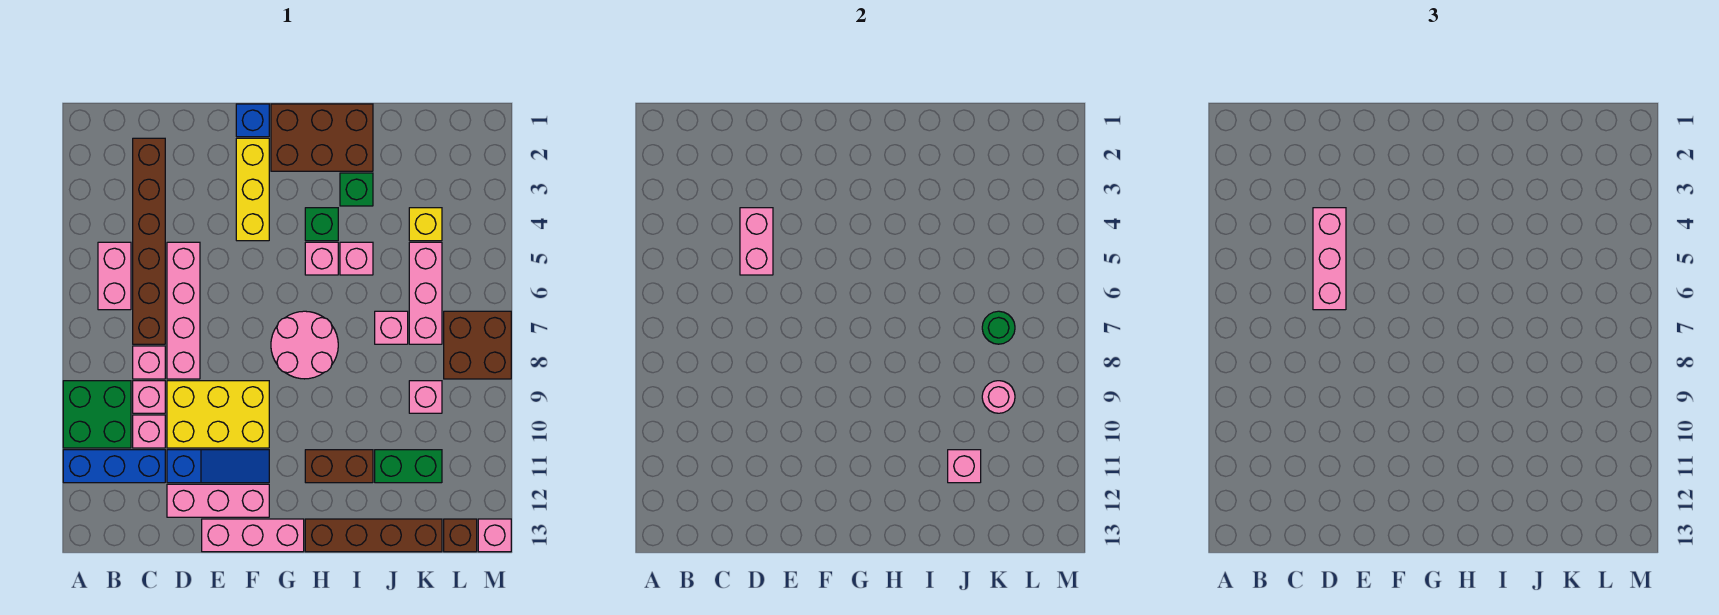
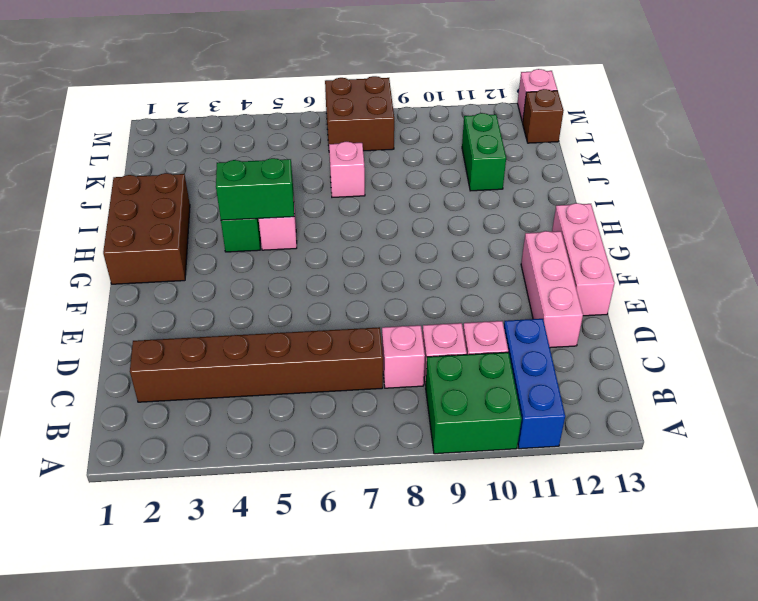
green brick H4:H5 level 2 -> none
none -> pink brick B5:B6 level 1
none -> pink brick D5:D8 level 1
none -> yellow brick D9:F10 level 1
none -> blue slope D11:F11 level 1 top D

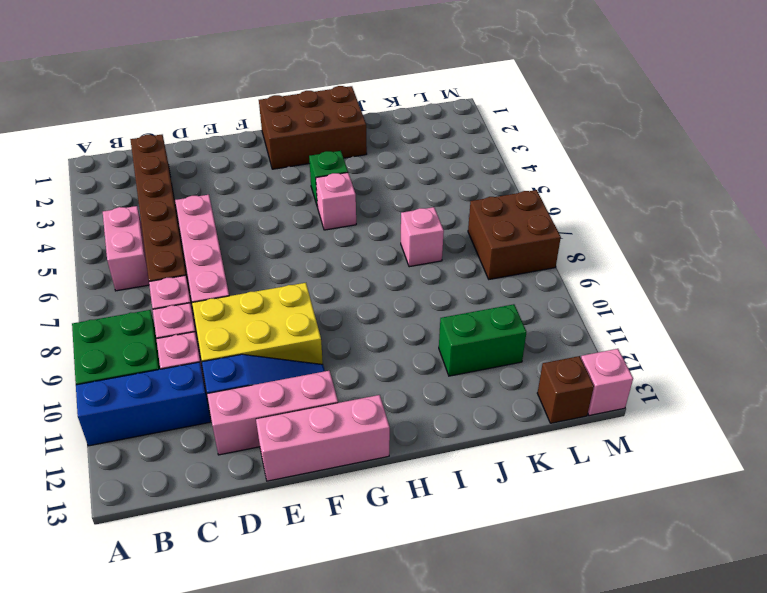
none -> blue brick F1 level 1
none -> yellow brick F2:F4 level 1
none -> pink round brick G7:H8 level 1
none -> brown brick H11:I11 level 1

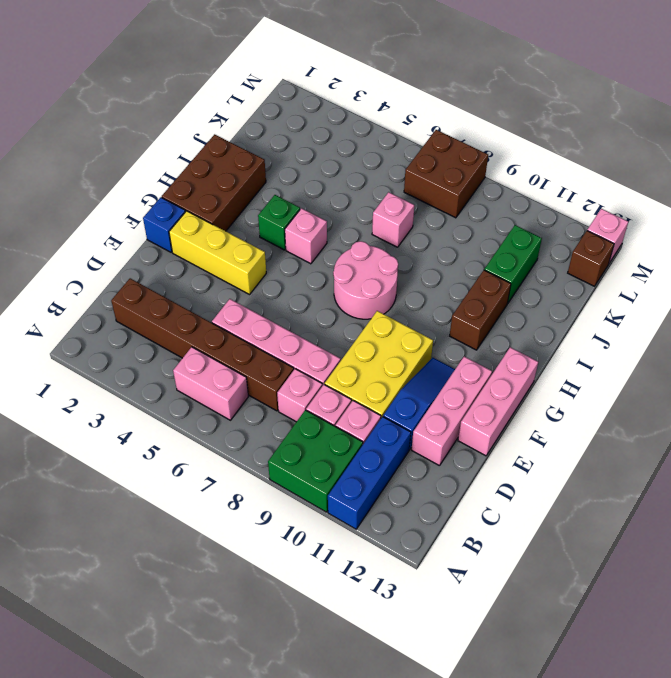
none -> brown brick H13:K13 level 1
none -> green brick I3 level 1
none -> pink brick I5 level 1
none -> yellow brick K4 level 1

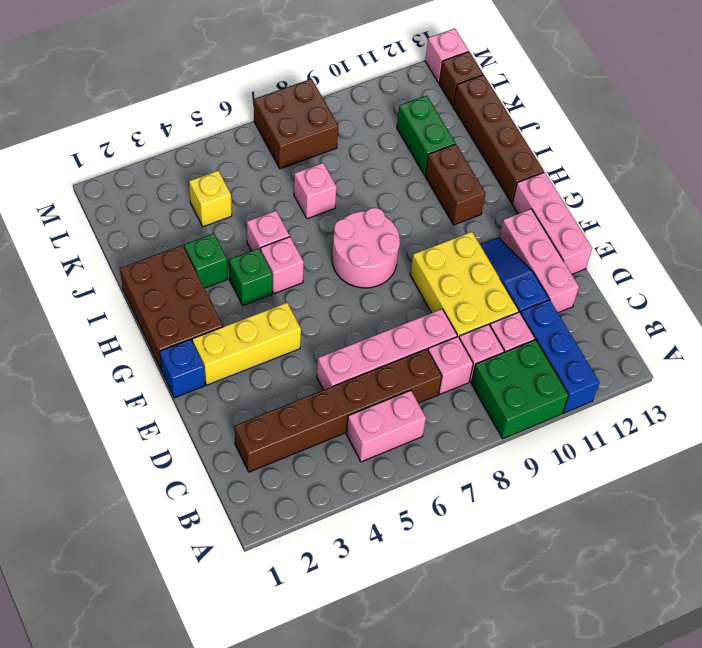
none -> pink brick K5:K7 level 1
none -> pink brick K9 level 1
none -> pink brick D4:D5 level 2
none -> pink brick J11 level 2

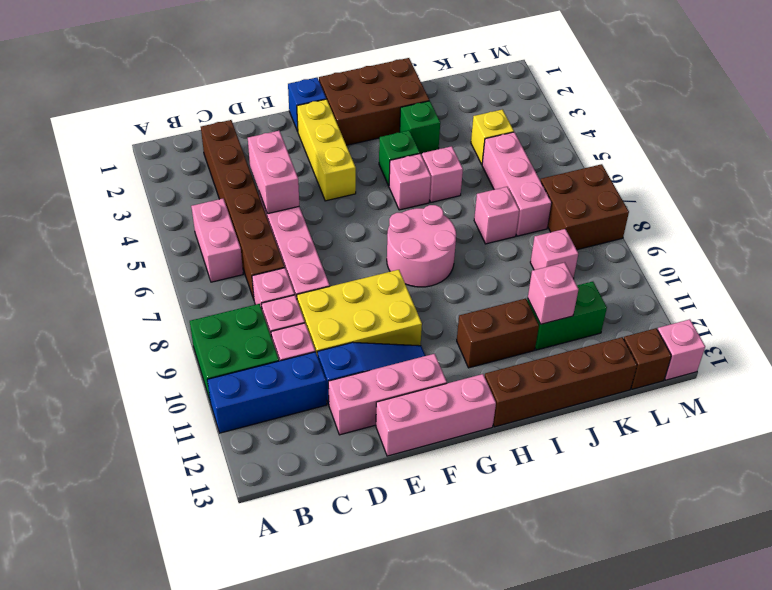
none -> green round brick K7 level 2
none -> pink round brick K9 level 2
none -> pink brick D4:D6 level 3

